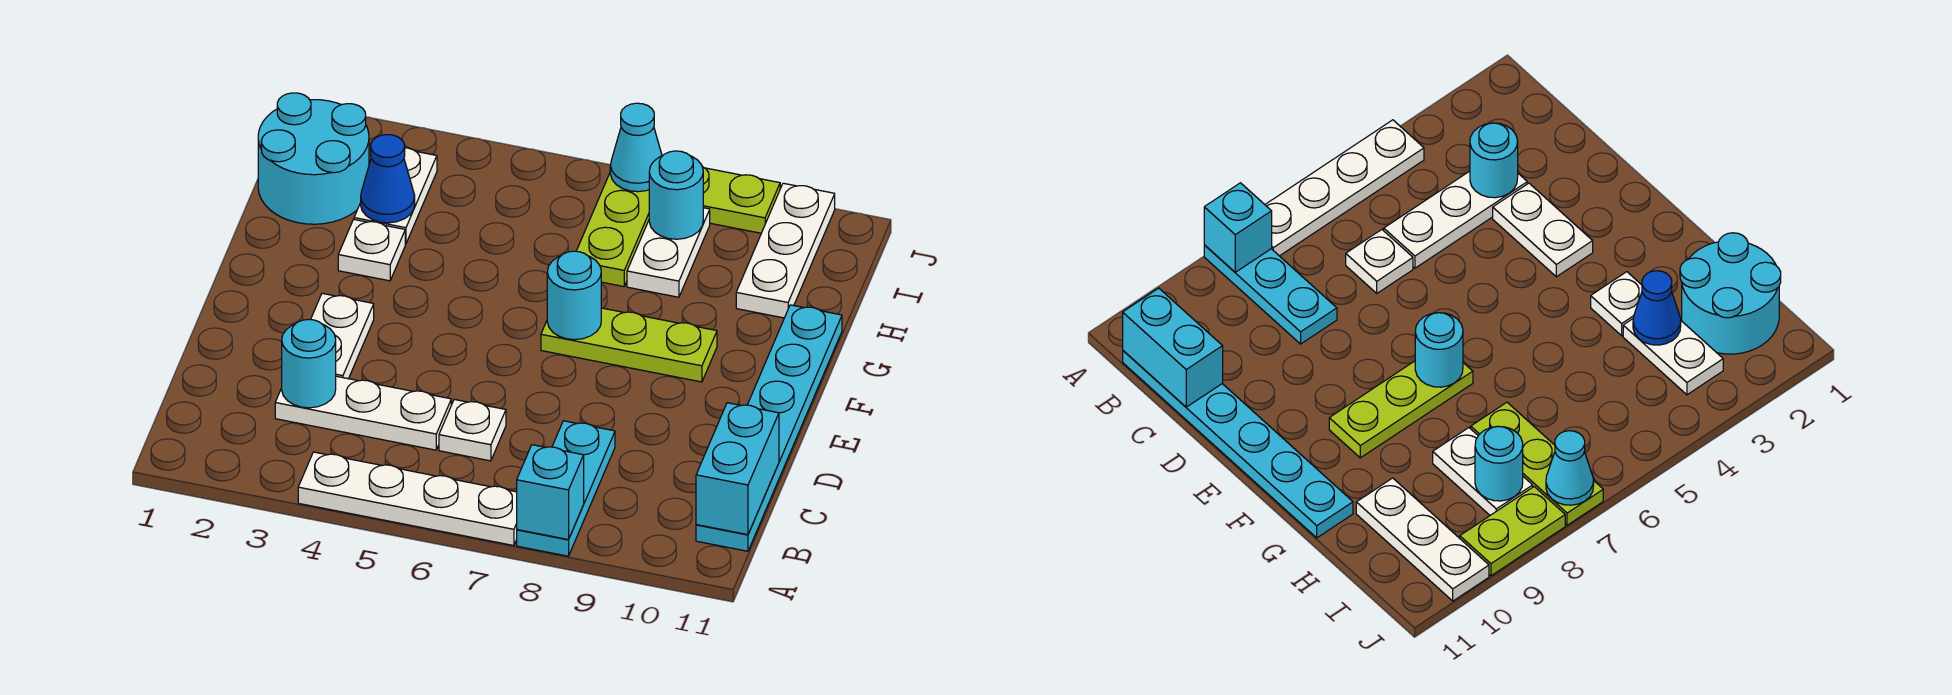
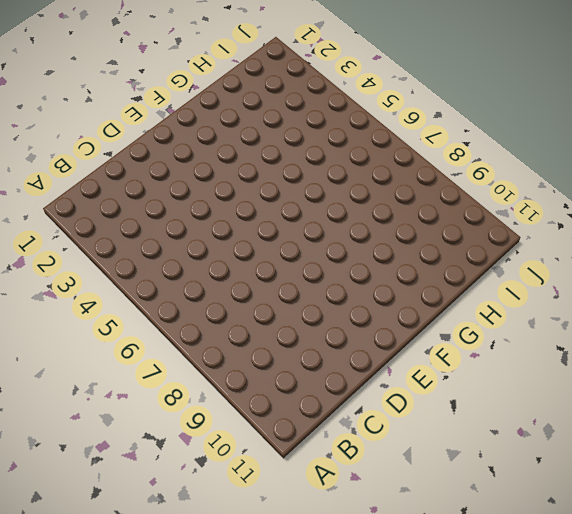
none -> white plate A4:A7 level 1
none -> cyan plate A8:C8 level 1
none -> cyan plate B11:G11 level 1

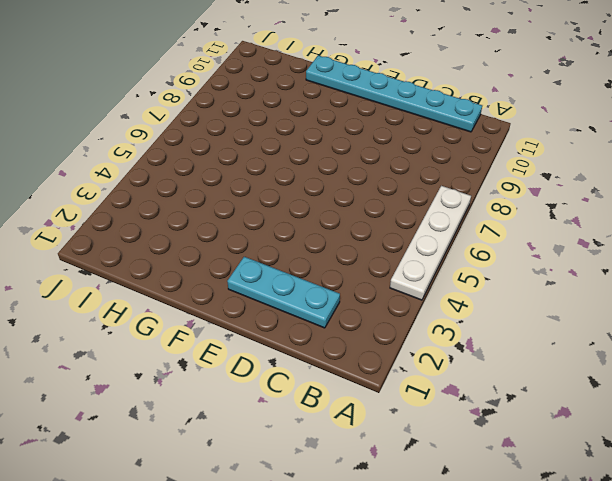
cyan plate C2:E2 level 1 -> cyan plate A8:C8 level 1
none -> white plate C3:C5 level 1
none -> white plate C6 level 1
none -> white plate D3:E3 level 1

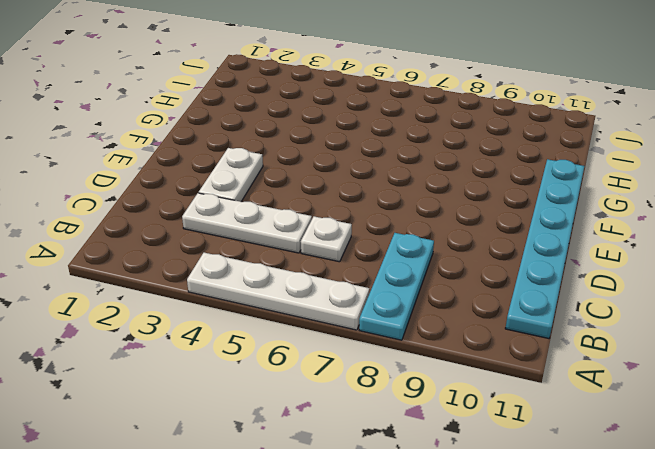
none -> lime plate F7:F9 level 1
none -> white plate G3 level 1
none -> cyan round brick H1:I2 level 1

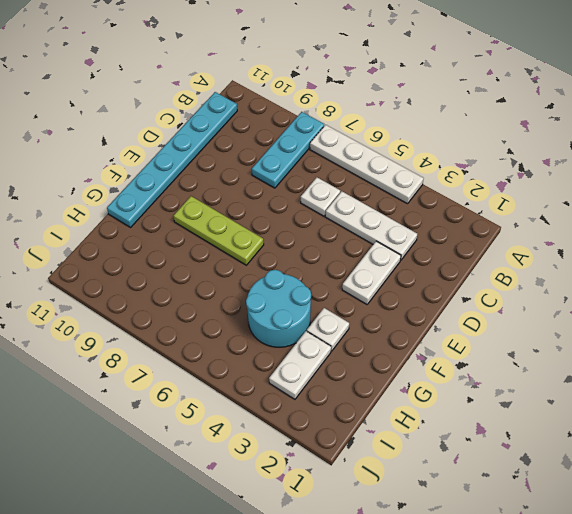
cyan round brick G4:H5 level 1 -> cyan round brick H1:I2 level 1
none -> lime plate H7:J7 level 1
none -> white plate H8:I8 level 1
none -> white plate H10:J10 level 1

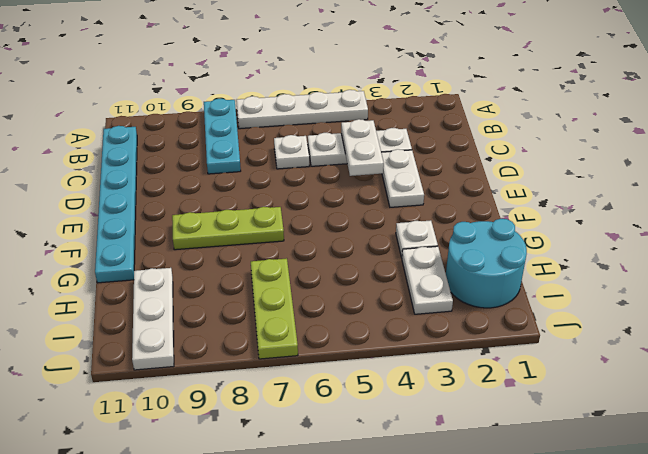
white plate C4:D4 level 2 -> white plate H8:I8 level 1
none -> lime plate J8:J9 level 1
none -> cyan brick A8 level 2
none -> cyan brick B11:C11 level 2

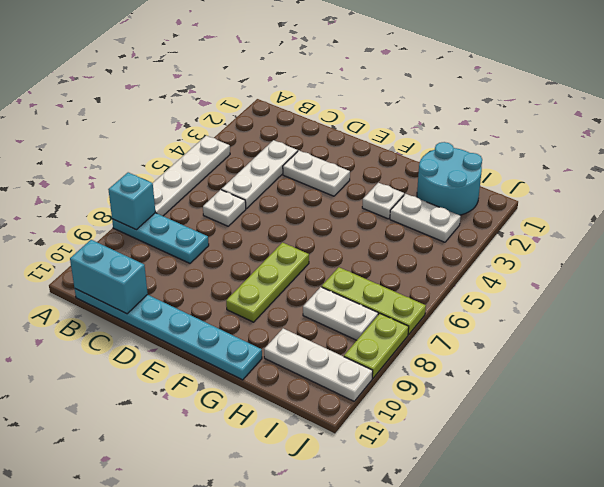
none -> cyan round brick C3 level 2
none -> cyan round brick F7 level 2
none -> blue cone H3 level 2

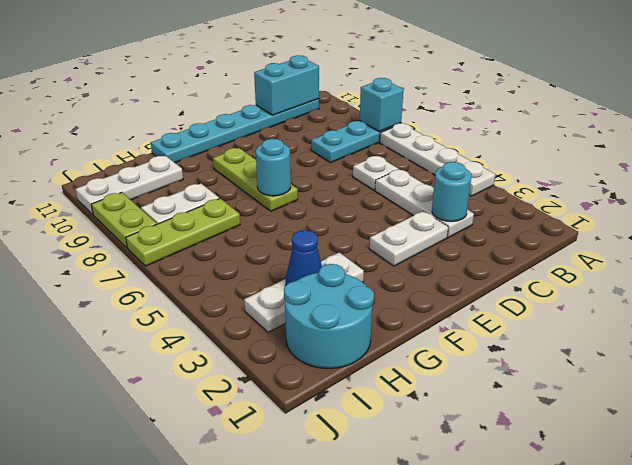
none -> cyan round brick I8 level 2
none -> cyan cone J7 level 2

